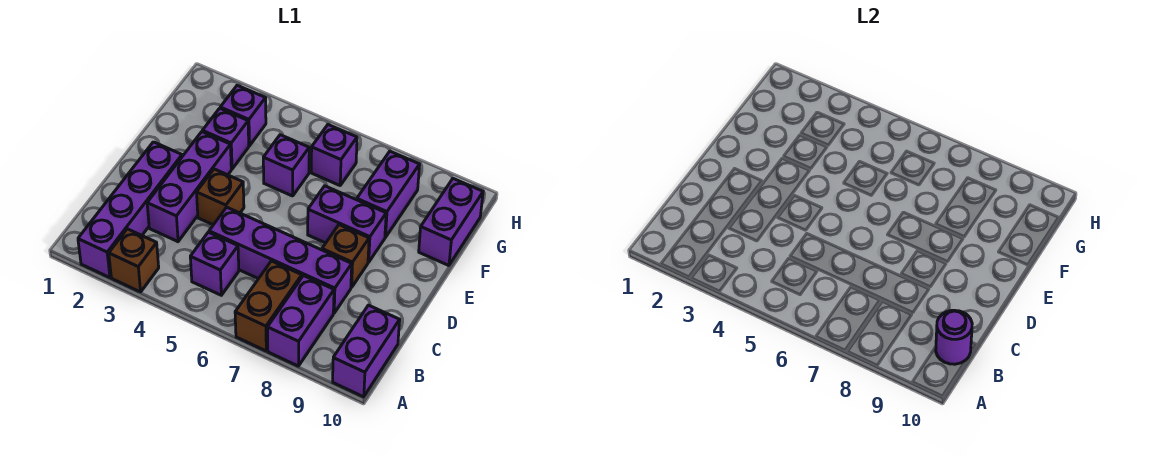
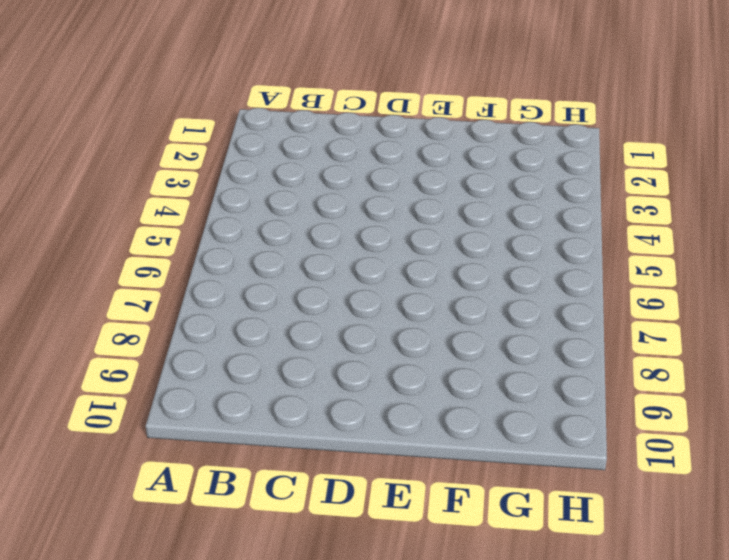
none -> purple brick A2:D2 level 1
none -> brown brick A3 level 1
none -> brown brick A7:B7 level 1

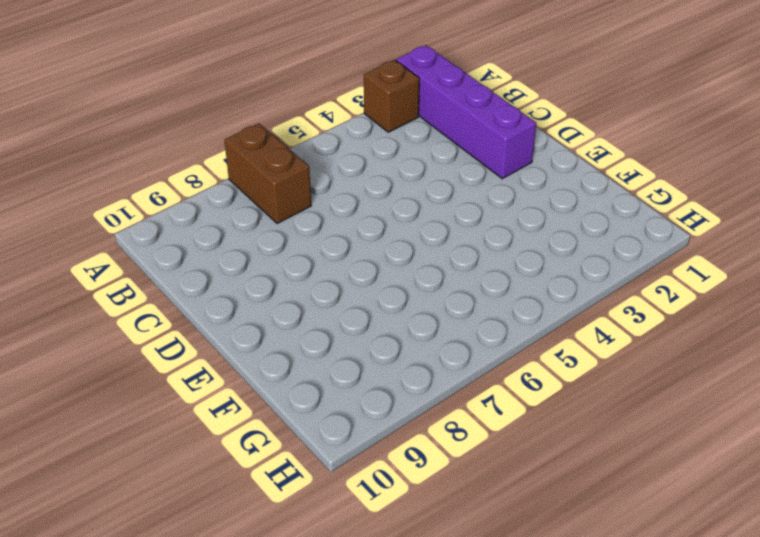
none -> purple brick A8:B8 level 1
none -> purple brick A10:B10 level 1
none -> purple brick B5 level 1

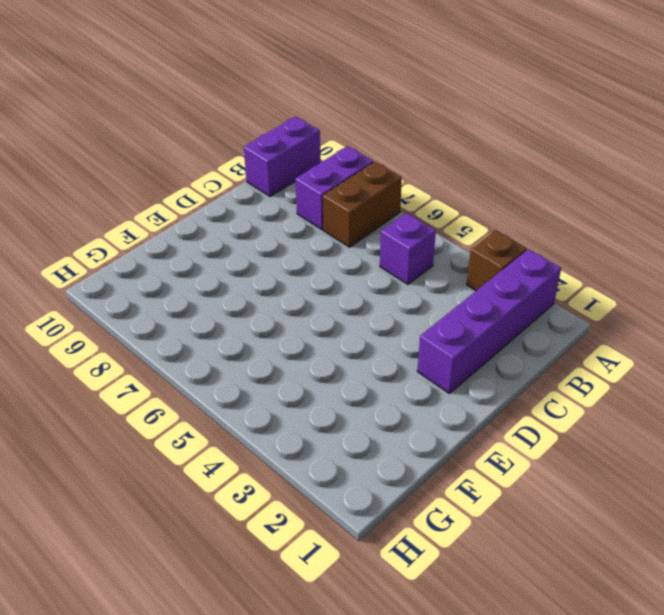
none -> purple brick C3:E3 level 1
none -> purple brick C5:C8 level 1
none -> brown brick D4 level 1

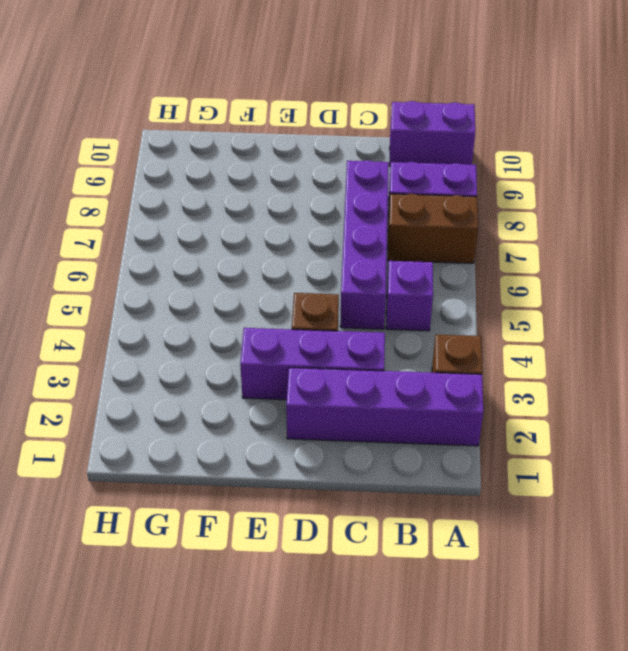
none -> brown brick D8 level 1
none -> purple brick E7:E8 level 1
none -> purple brick F3 level 1

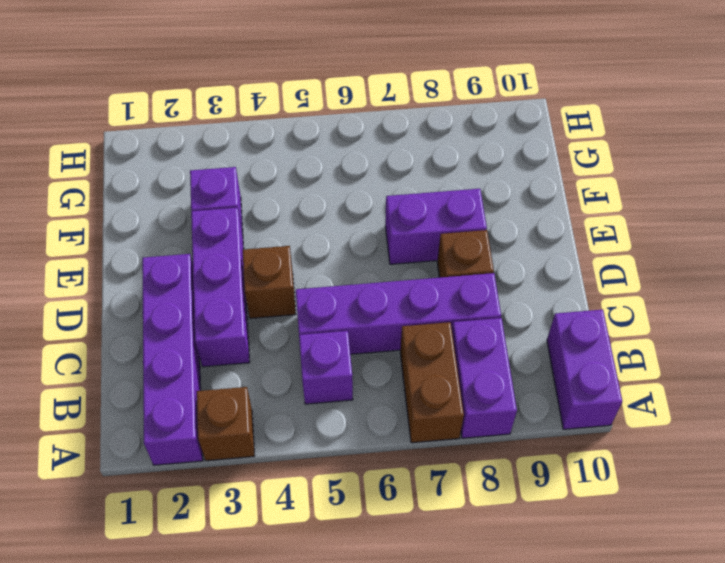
none -> purple brick F5 level 1
none -> purple brick F8:G8 level 1
none -> purple brick F10:G10 level 1

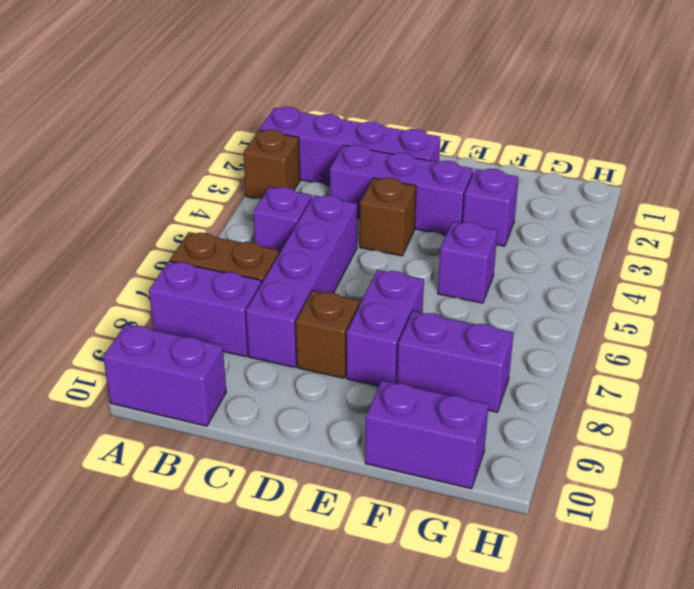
none -> purple brick G3 level 1
none -> purple brick G6 level 1
none -> purple round brick B10 level 2

